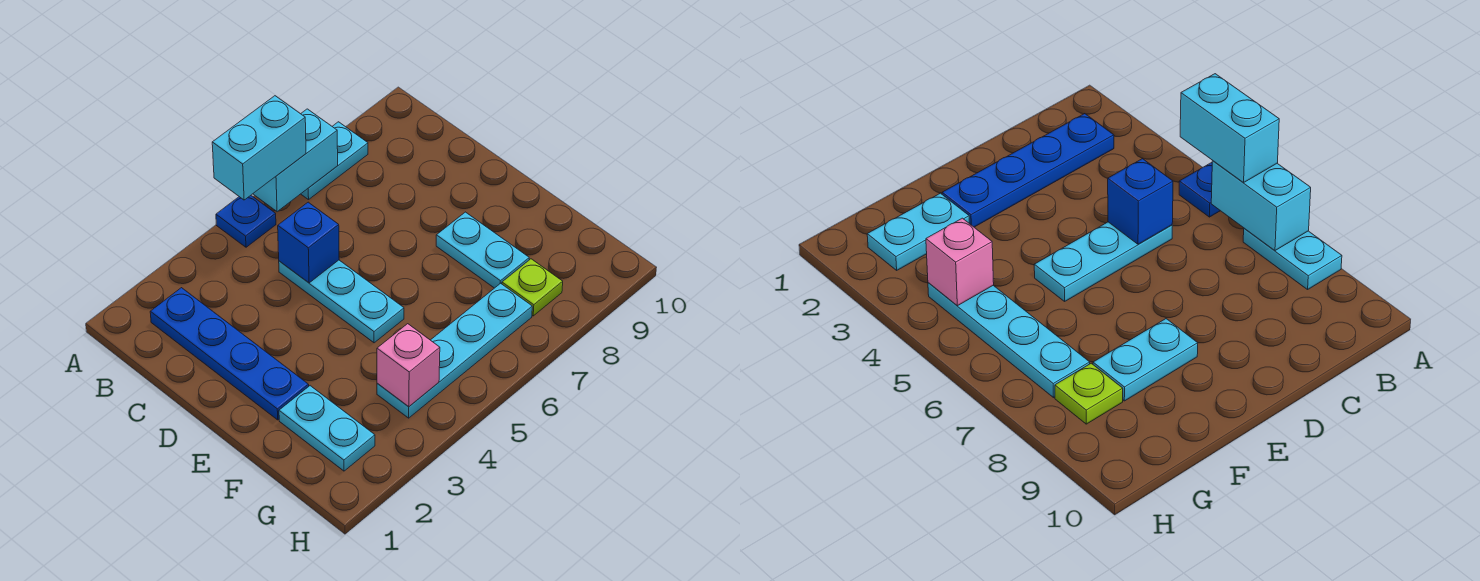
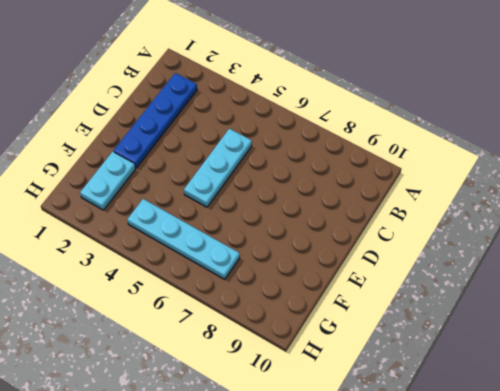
none -> blue plate A5 level 1
none -> cyan plate A7:A8 level 1
none -> cyan plate E8:F8 level 1

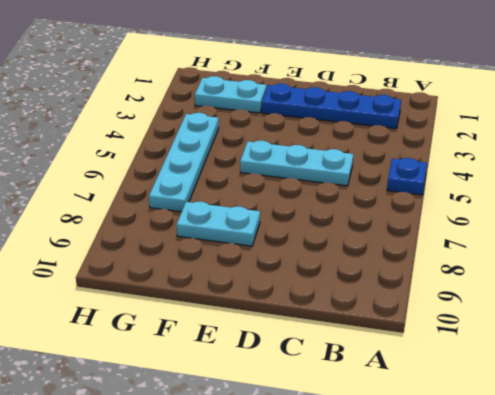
none -> cyan plate A7:A8 level 1
none -> lime plate G8 level 1
none -> cyan brick A6:A7 level 2

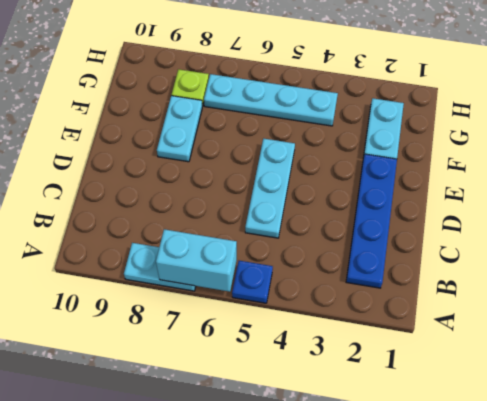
none -> blue brick C5 level 2
none -> pink brick G4 level 2
none -> cyan brick A5:A6 level 3

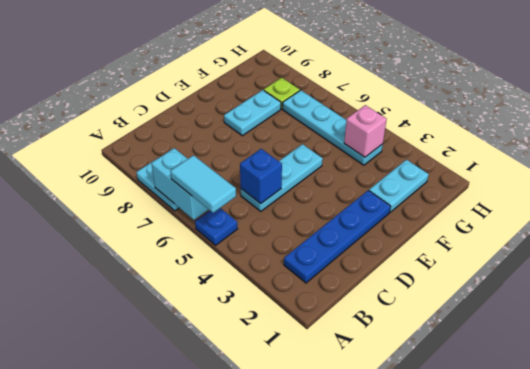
cyan tile A5:A6 level 3 -> cyan brick A5:A6 level 3

